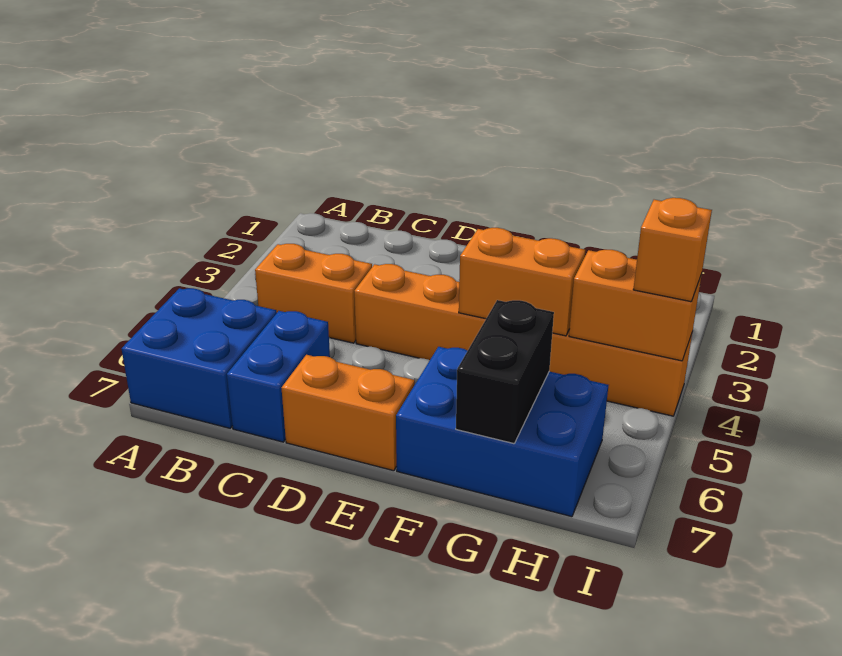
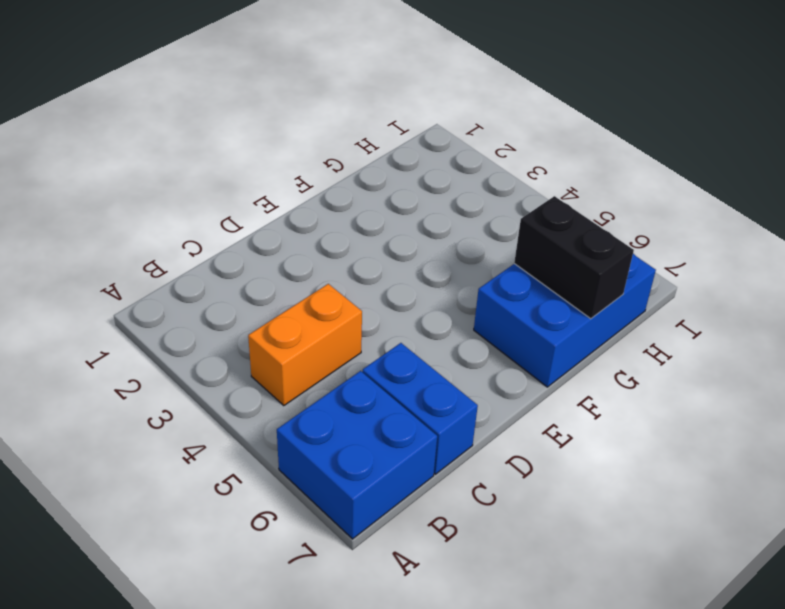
none -> orange brick D4:I4 level 1
none -> orange brick D7:E7 level 1

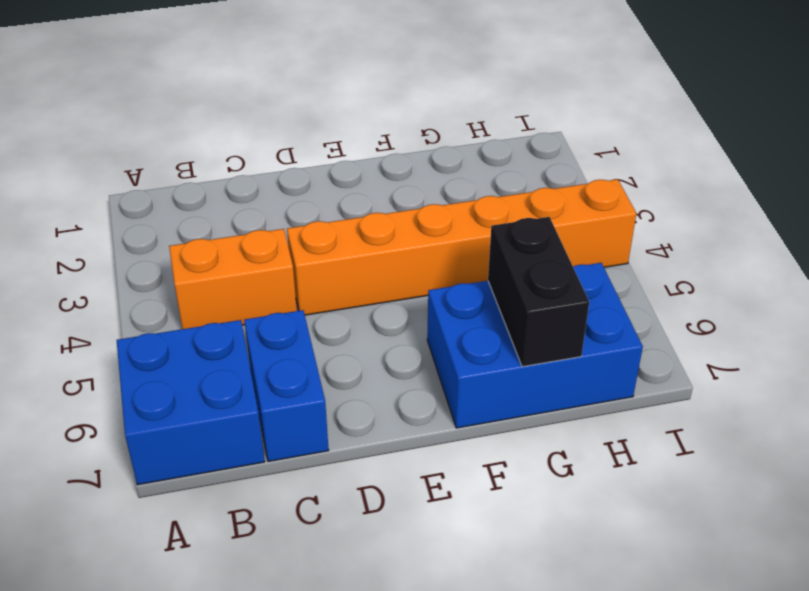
none -> orange brick D7:E7 level 1
none -> orange brick F4:G4 level 2

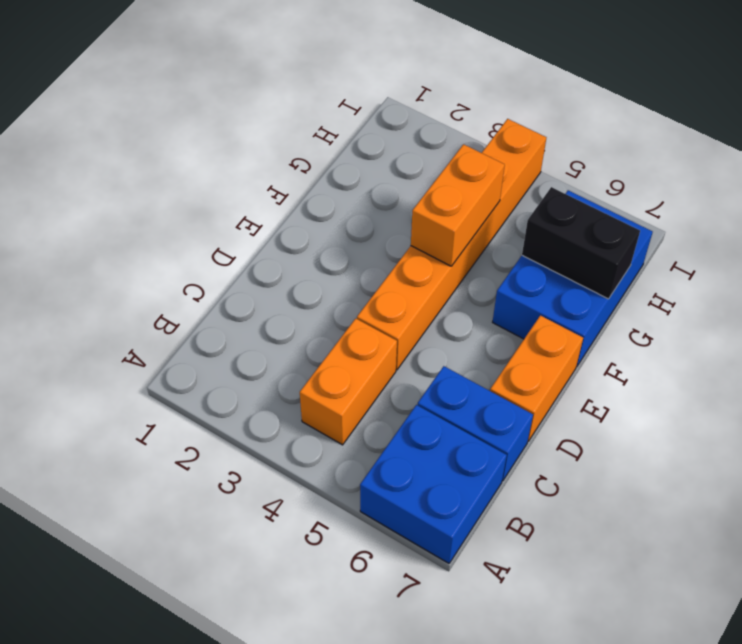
none -> orange brick H4:I4 level 2
none -> orange brick I4 level 3

